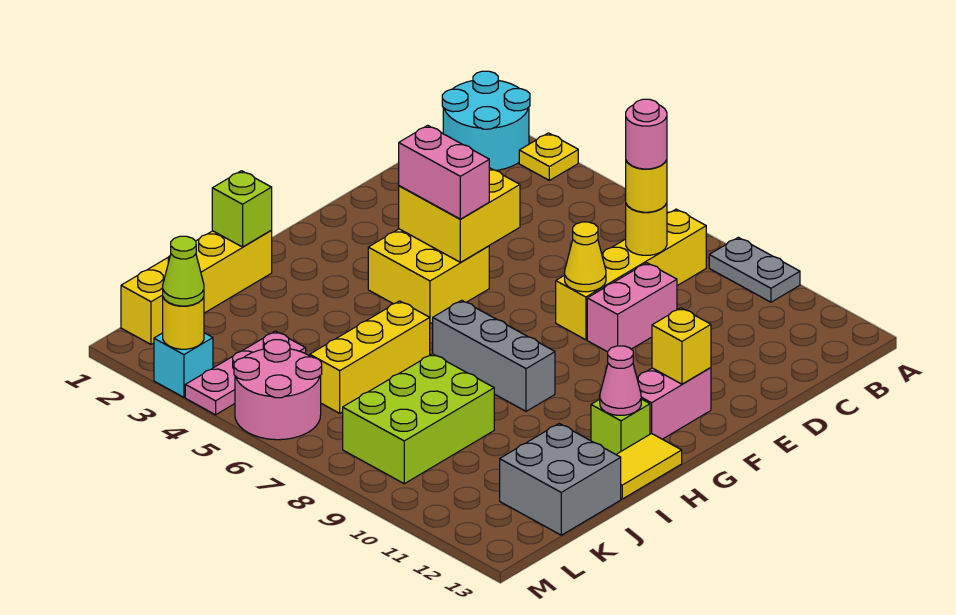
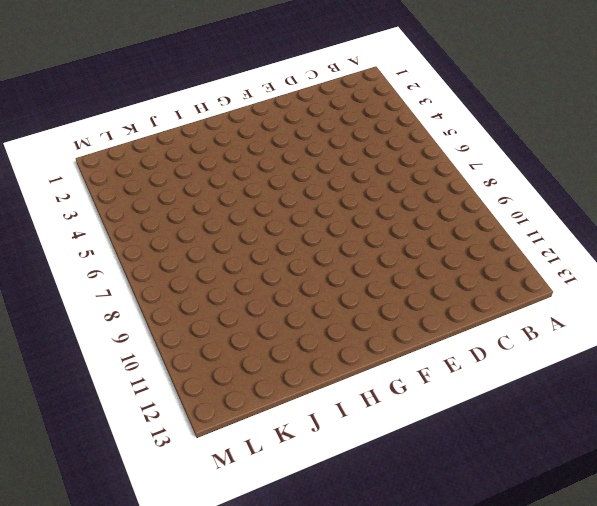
none -> cyan round brick A1:B2 level 1
none -> yellow plate A3 level 1
none -> grey plate A9:A10 level 1

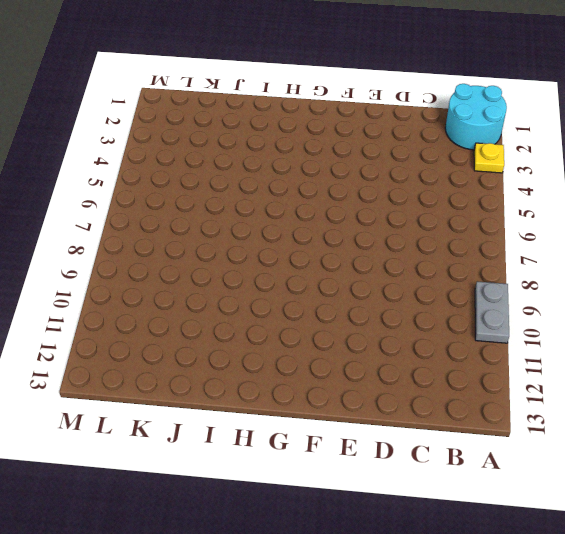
none -> yellow brick B8:E8 level 1
none -> pink brick D9:E9 level 1
none -> yellow brick F4:G5 level 1

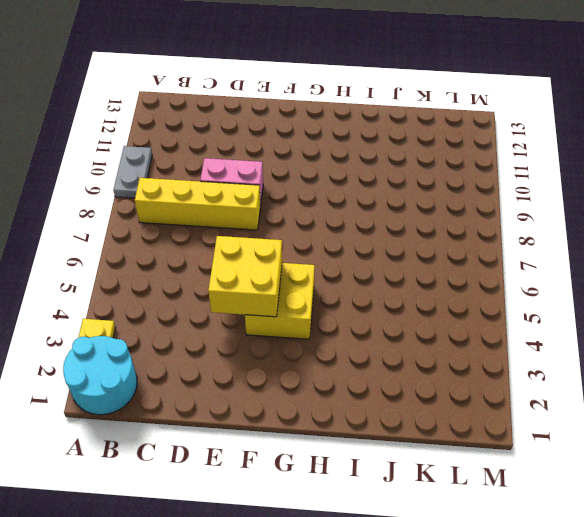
none -> pink brick F12:G12 level 1
none -> grey brick H7:H9 level 1
none -> lime brick H12 level 1

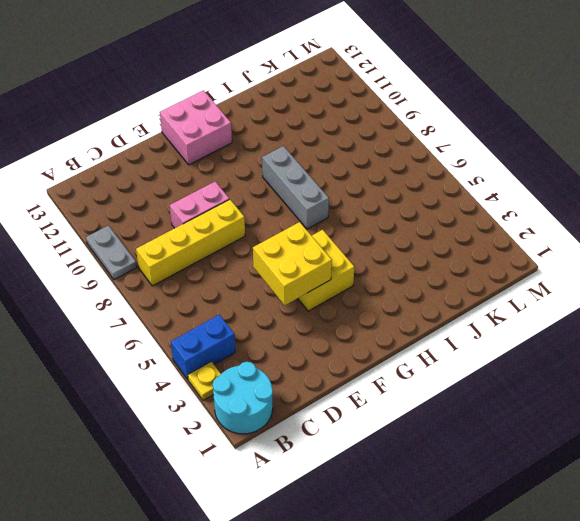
blue brick A4:B4 level 1 -> none
pink brick F12:G13 level 1 -> pink brick F12:G12 level 1
none -> lime brick H12 level 1
none -> yellow tile H13:I13 level 1
none -> yellow brick I1:L1 level 1

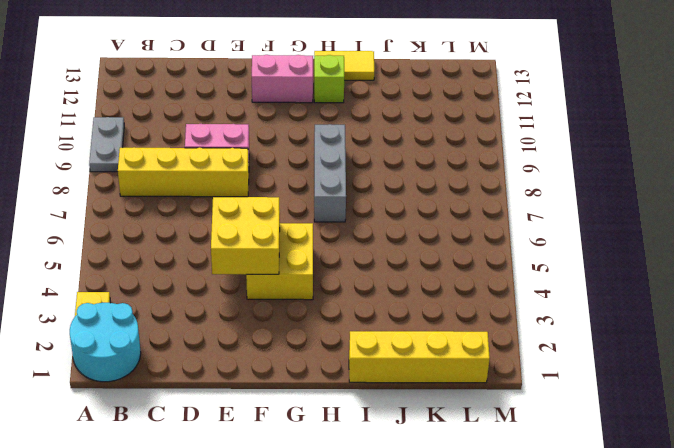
none -> yellow brick I6:K6 level 1
none -> lime brick J8:L9 level 1
none -> grey brick J12:K13 level 1

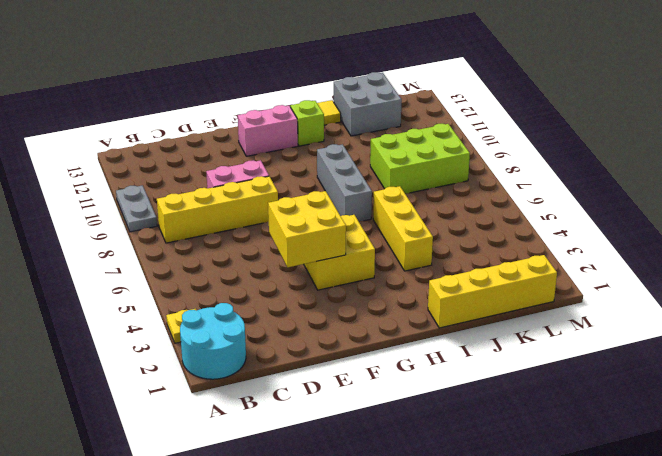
yellow brick I4:I6 level 1 -> yellow brick I6:K6 level 1
none -> pink plate K4:M4 level 1
none -> pink round brick L5:M6 level 1
none -> cyan brick M3 level 1

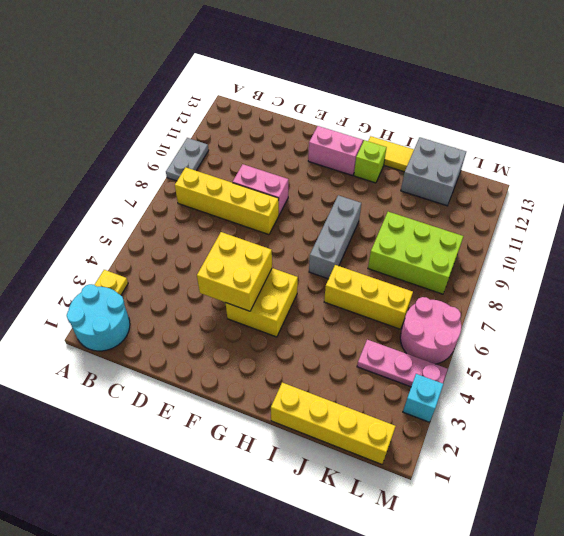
none -> yellow round brick C8 level 2
none -> yellow cone E8 level 2
none -> yellow brick F12 level 2

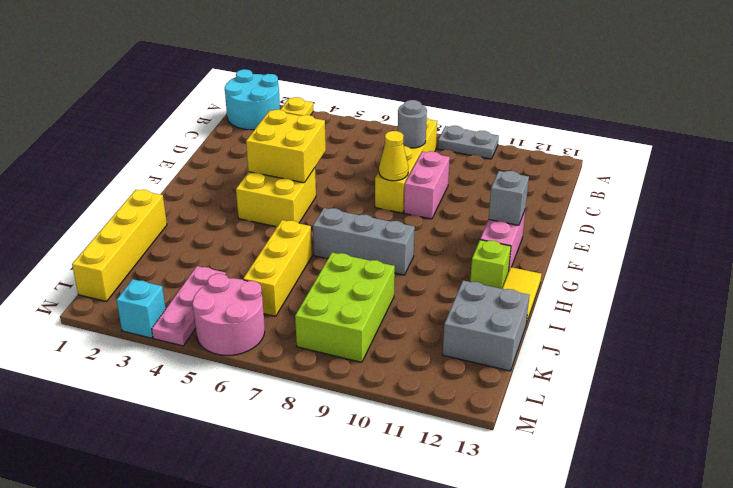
grey round brick C8 level 2 -> yellow round brick C8 level 2
grey brick F12 level 2 -> yellow brick F12 level 2
none -> pink cone H12 level 2
none -> lime brick I1 level 2
none -> yellow round brick M3 level 2

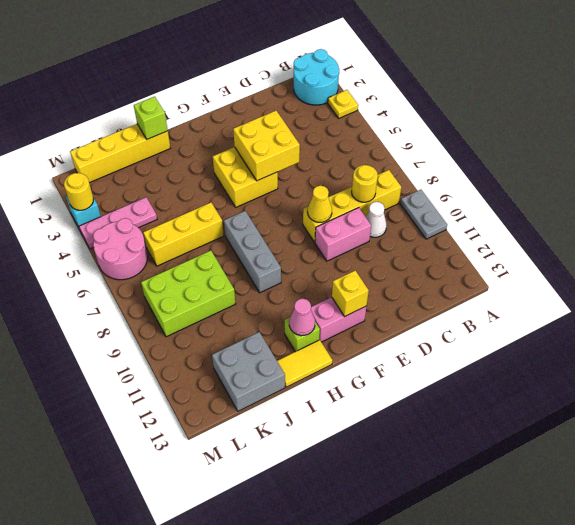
white cone C9 level 1 -> none
none -> yellow round brick C8 level 3
none -> pink brick F4:F5 level 3
none -> lime cone M3 level 3

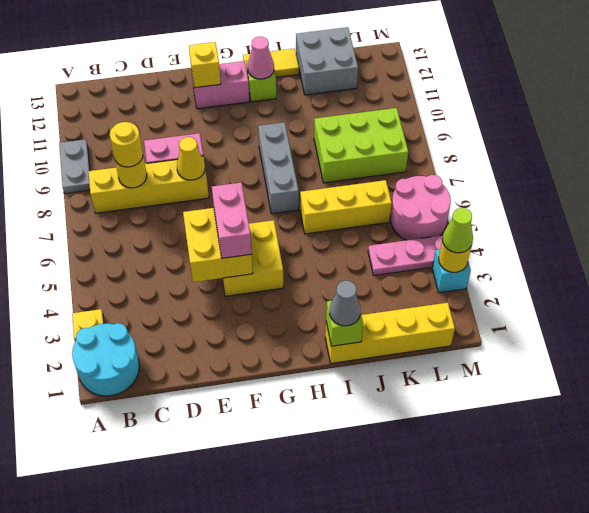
grey cone I1 level 3 -> none
none -> pink round brick C8 level 4

